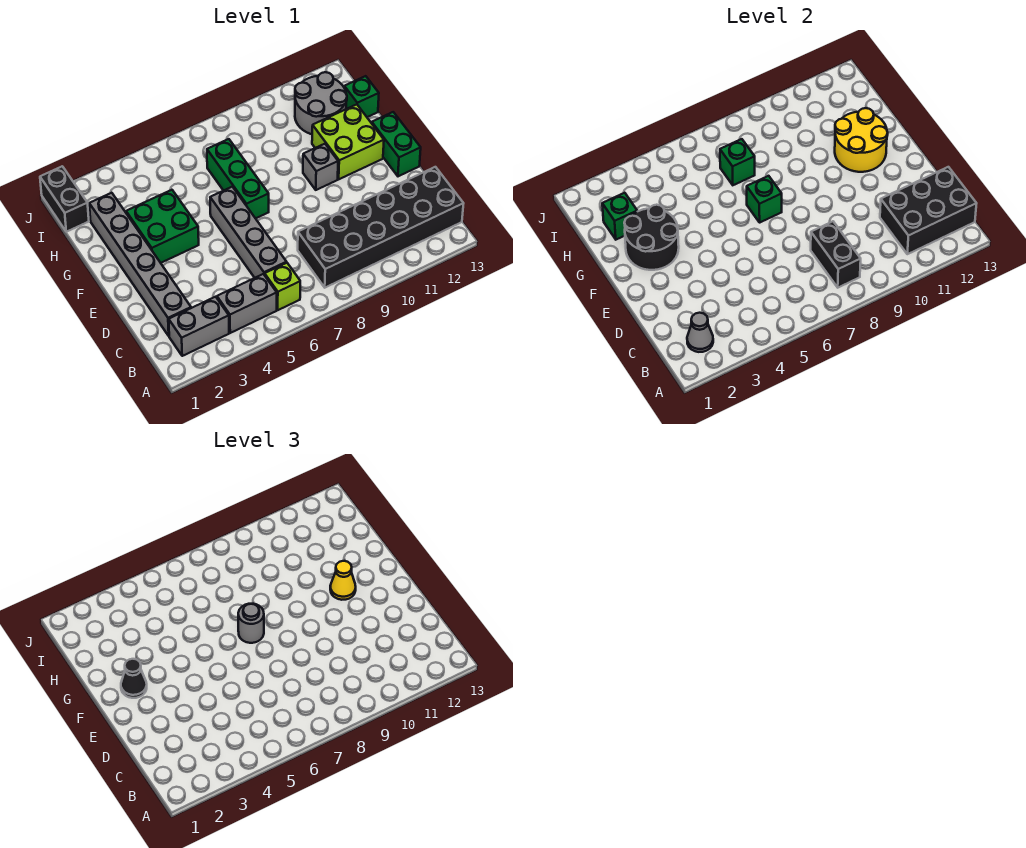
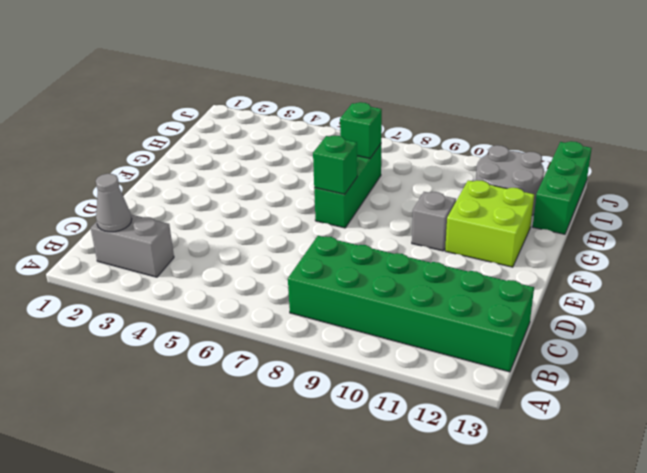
green brick B8:C13 level 1 -> black brick B8:C13 level 1
green brick H13:J13 level 1 -> green brick H13 level 1
none -> grey brick B4:B5 level 1
none -> lime brick B6 level 1
none -> grey brick C2:H2 level 1

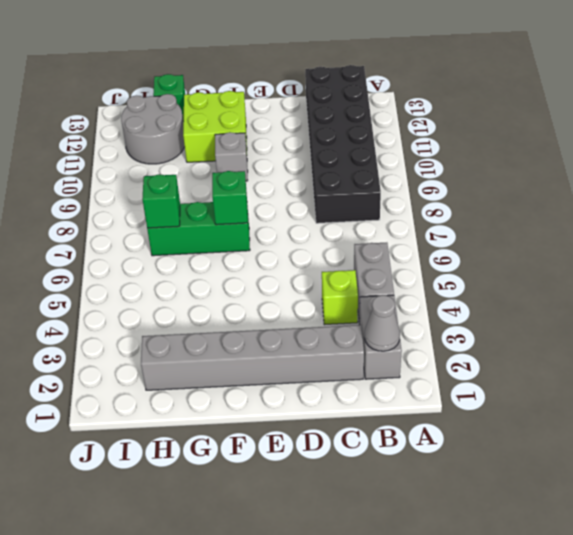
lime brick C4 level 1 -> lime brick B6 level 1
none -> grey brick C6:F6 level 1
none -> green brick E13:F13 level 1
none -> green brick F3:G4 level 1

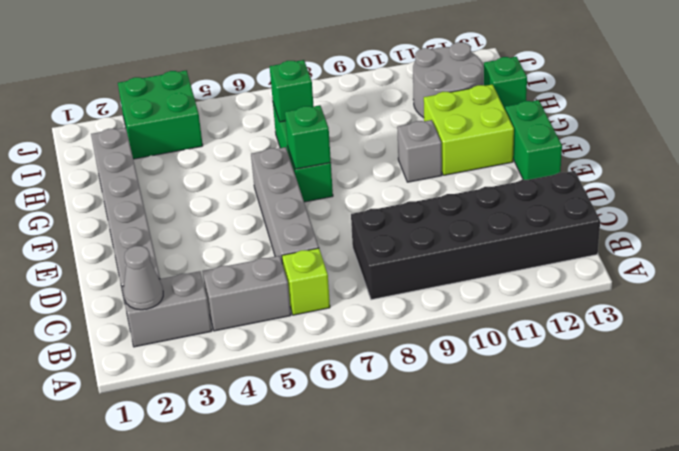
green brick I3:J4 level 1 -> green brick F3:G4 level 1
none -> black brick I1:J1 level 1
none -> black brick B8:C8 level 2
none -> black brick B11:C13 level 2

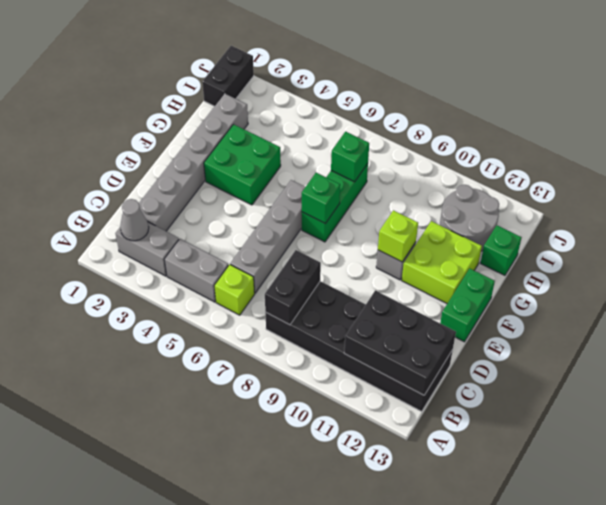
lime brick F10 level 2 -> none
none -> black round brick F2:G3 level 2
none -> yellow round brick F11:G12 level 2
none -> green brick H2 level 2

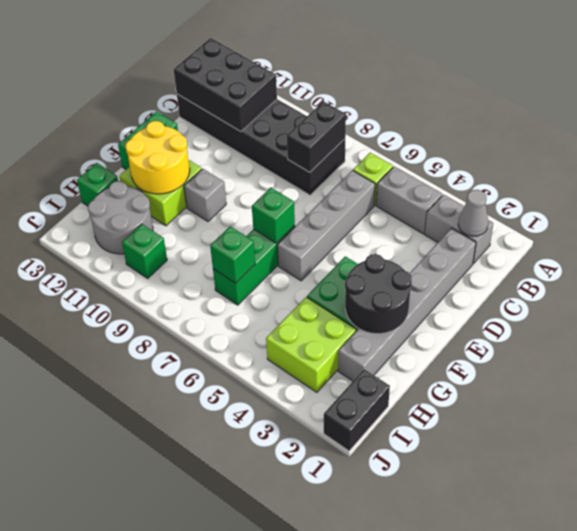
lime brick H3:I4 level 1 -> none
green brick I10 level 1 -> green brick H2 level 2
none -> black cone F2 level 3
none -> grey round brick F7 level 3
none -> yellow cone F11 level 3

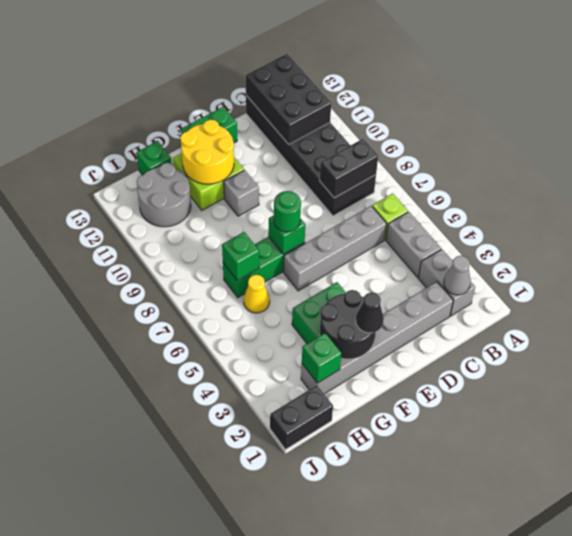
green round brick F7 level 3 -> grey round brick F7 level 3
yellow cone H6 level 1 -> yellow cone F11 level 3

